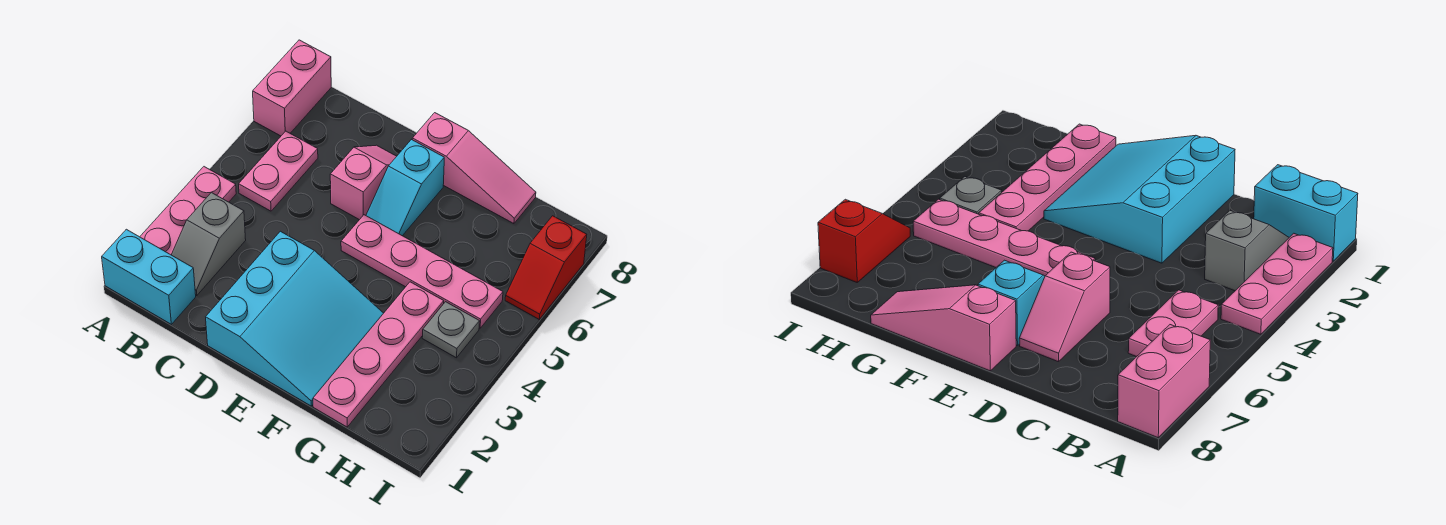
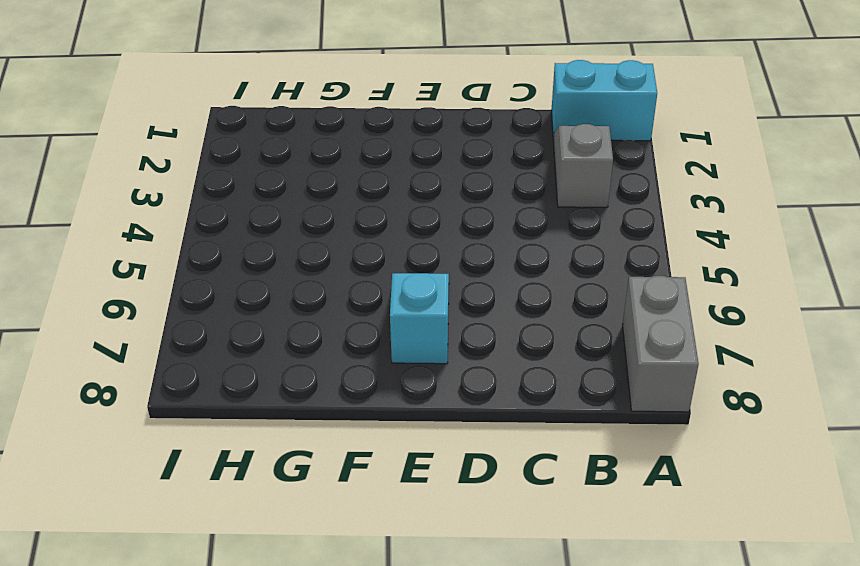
grey brick A7:A8 level 1 -> pink brick A7:A8 level 1
none -> pink plate A2:A4 level 1
none -> pink plate B5:B6 level 1
none -> cyan slope D1:F3 level 1 top D

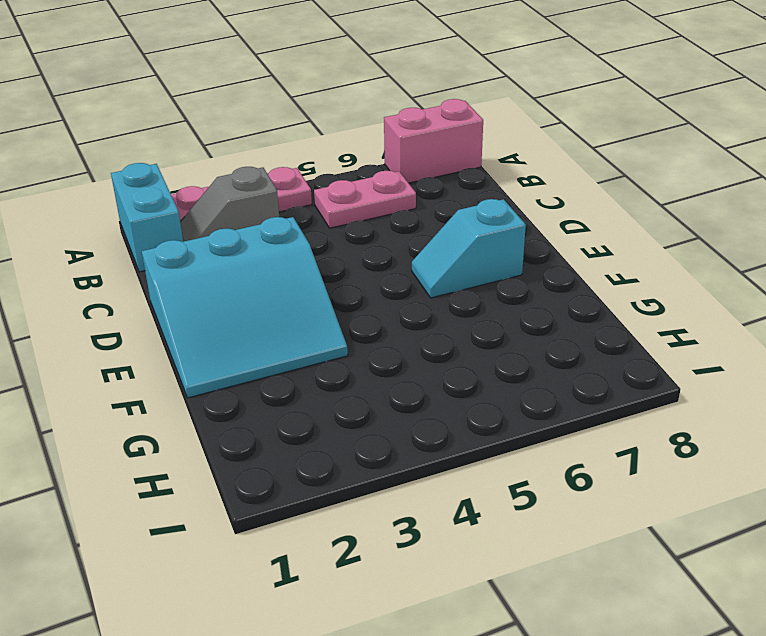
none -> pink slope D6:D7 level 1 top 6
none -> pink plate E5:H5 level 1
none -> pink slope E8:G8 level 1 top E

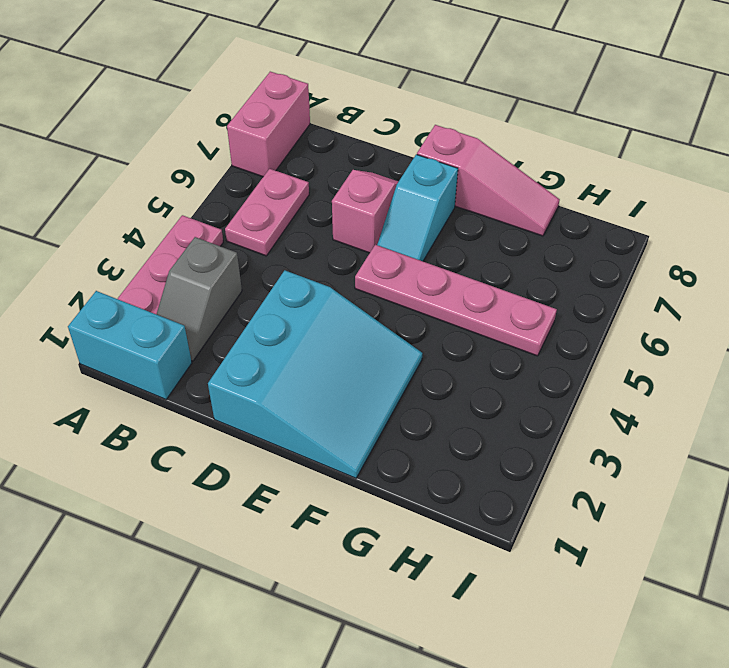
none -> pink plate G1:G4 level 1
none -> grey plate H4 level 1
none -> red slope I6:I7 level 1 top 7

